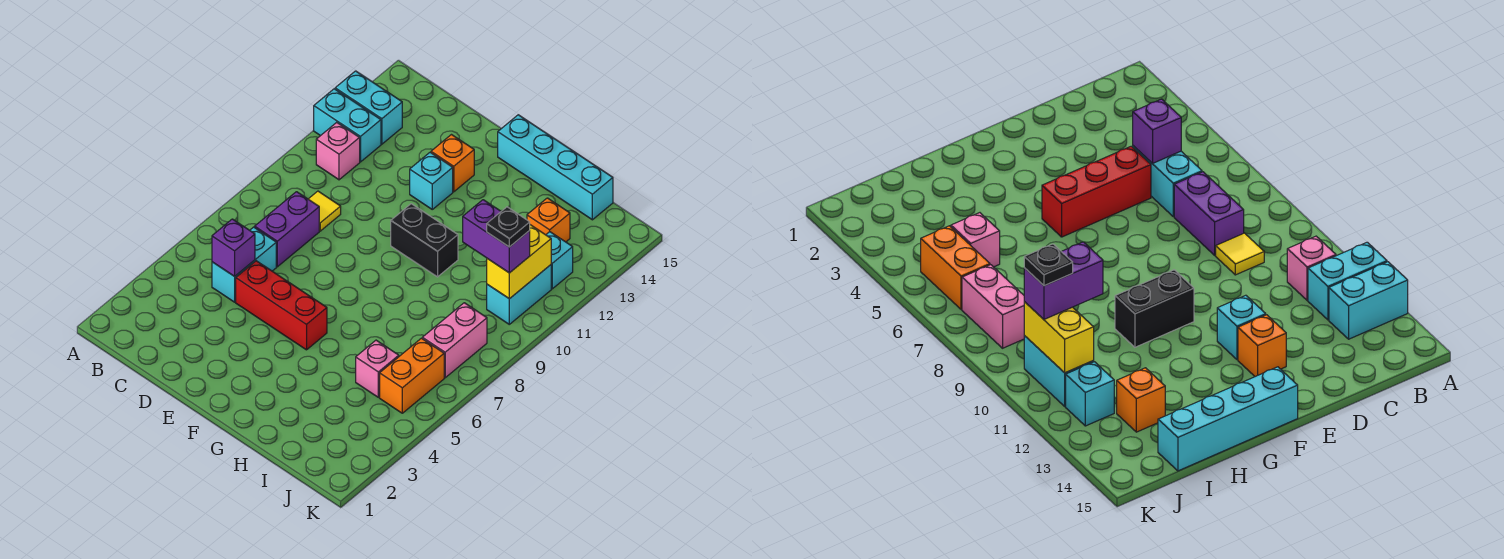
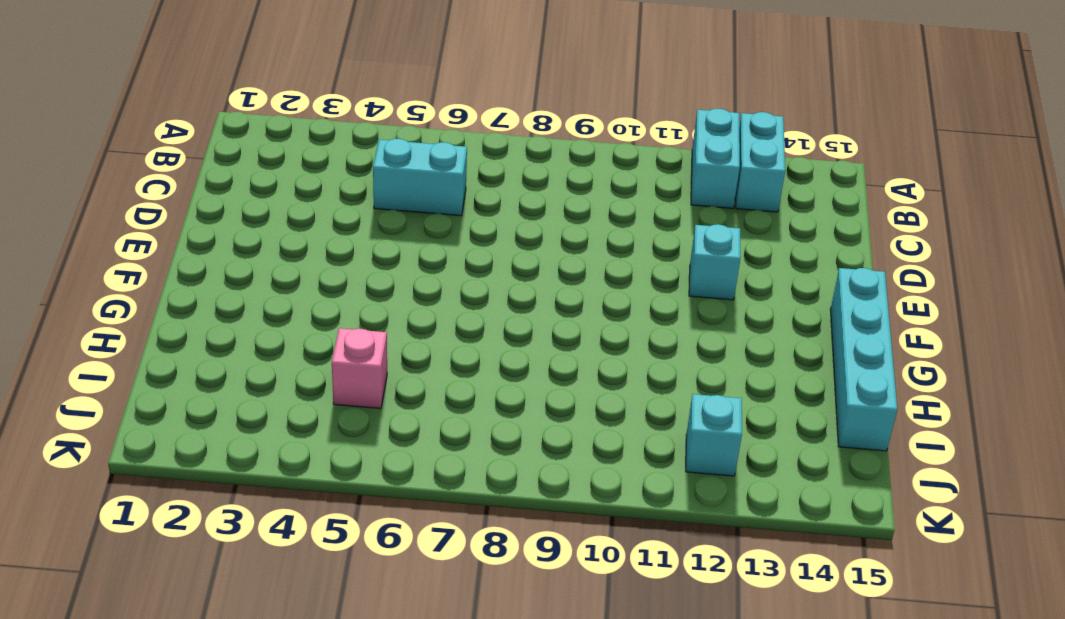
none -> pink brick B11 level 1
none -> purple brick C7:C8 level 1
none -> yellow tile C9 level 1

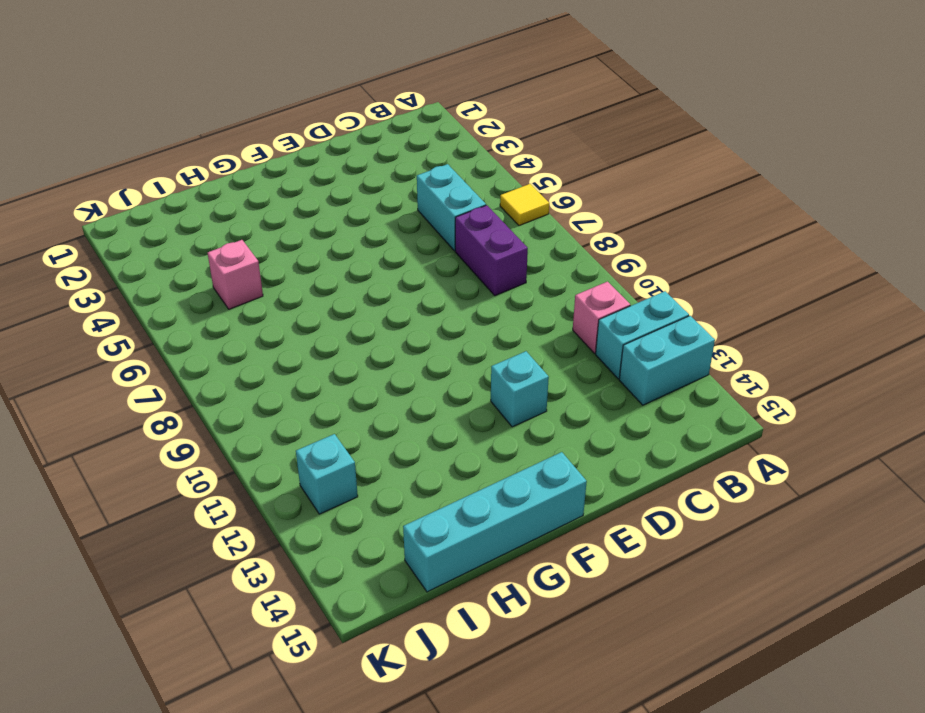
yellow tile A6 level 1 -> yellow tile C9 level 1
none -> red brick D5:F5 level 1
none -> orange brick E13 level 1
none -> black brick F10:G10 level 1

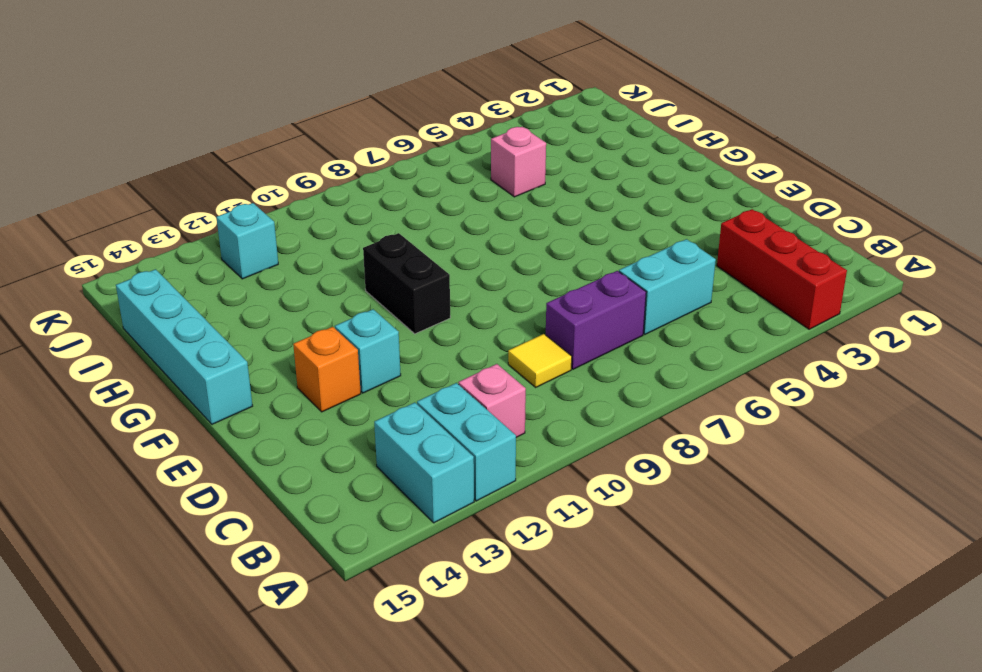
red brick A3:C3 level 1 -> red brick D5:F5 level 1
none -> orange brick I13 level 1
none -> orange brick J5:J6 level 1
none -> pink brick J7:J8 level 1

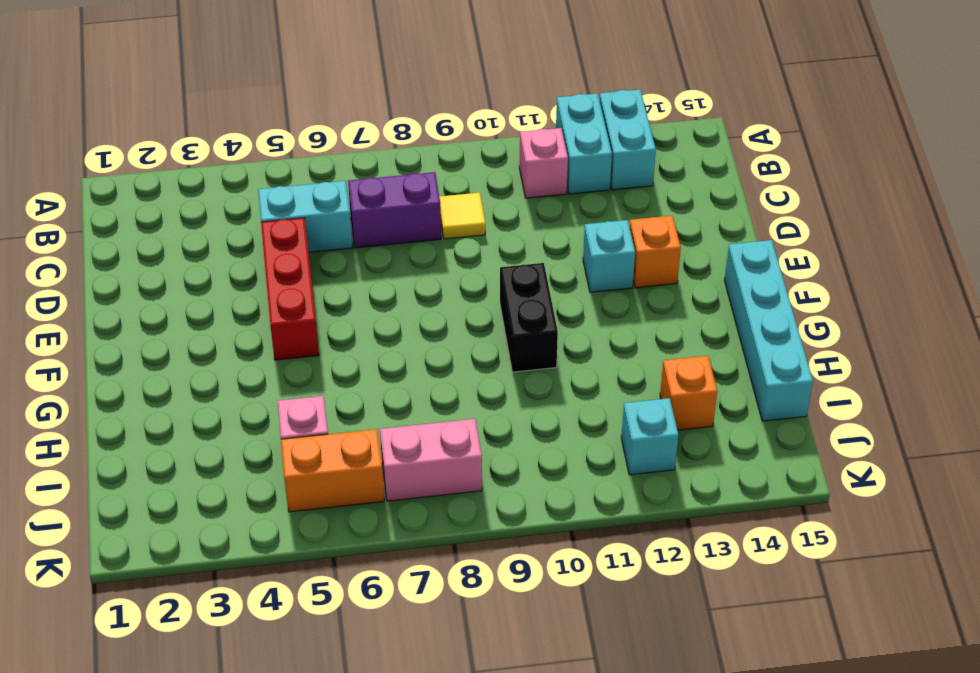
none -> cyan brick J10:J11 level 1
none -> purple brick C5 level 2
none -> yellow brick J10:J11 level 2

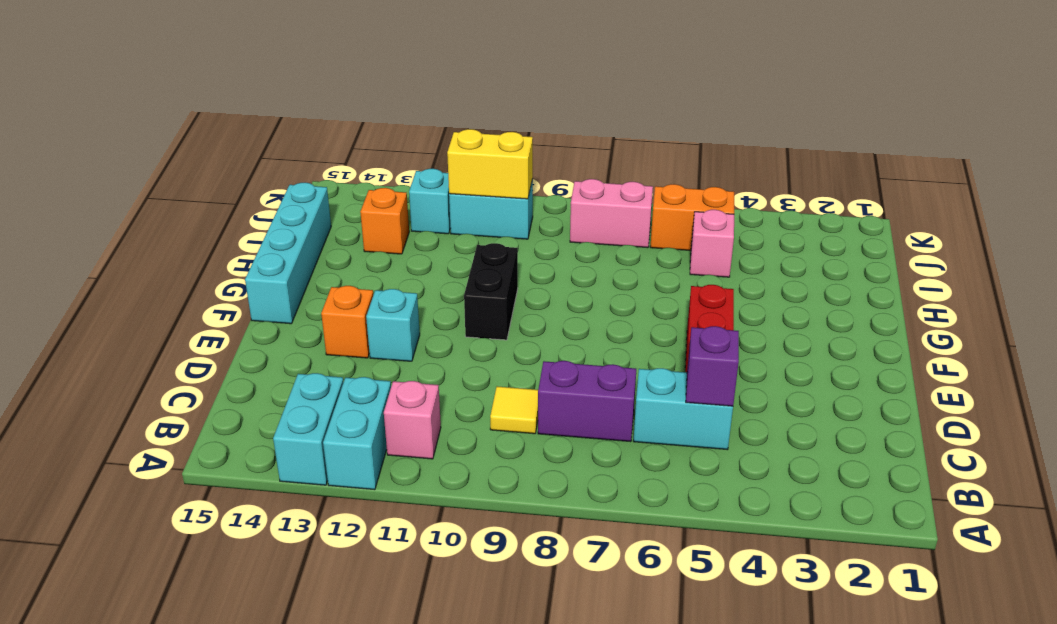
none -> purple brick I10:J10 level 3
none -> black plate J10 level 4

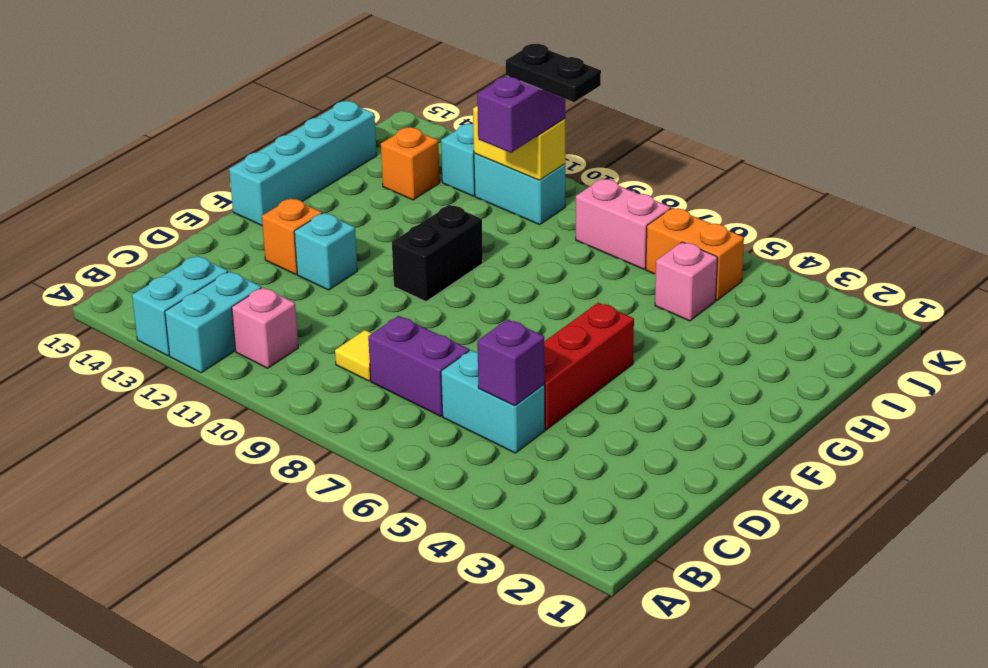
black plate J9:J10 level 4 -> black plate J10 level 4

